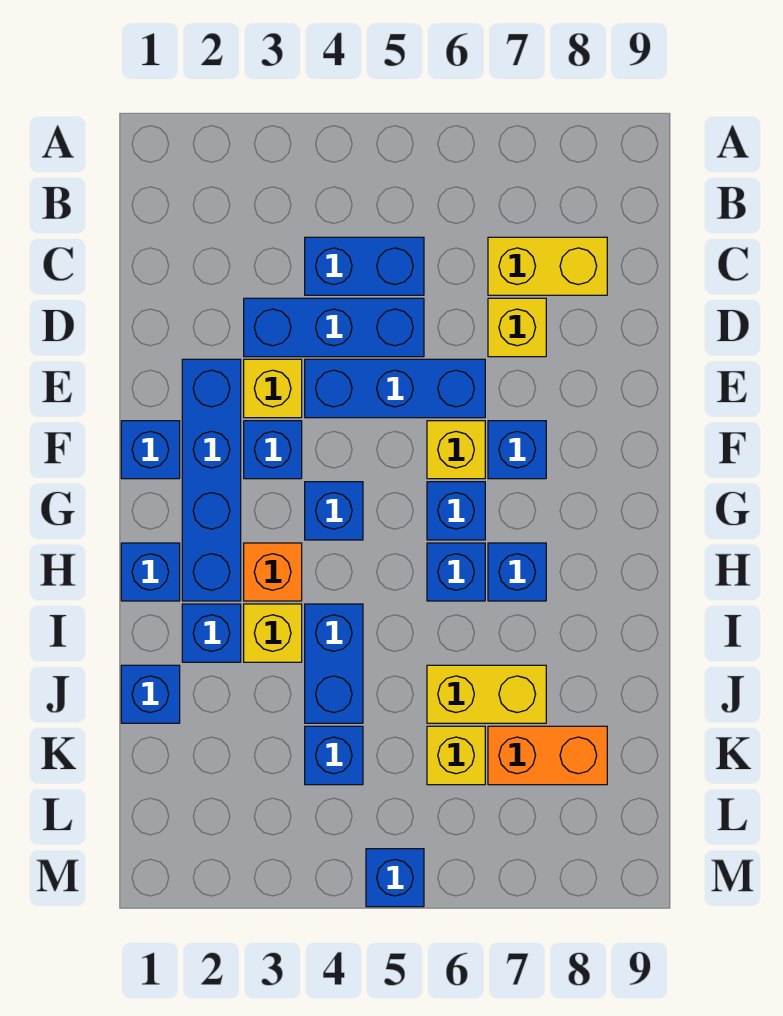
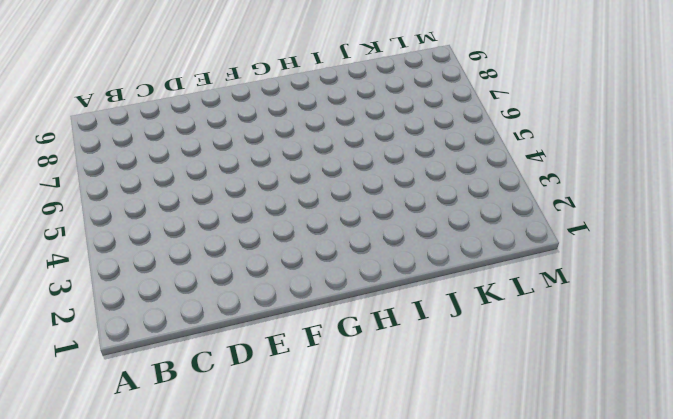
none -> blue brick C4:C5 level 1
none -> yellow brick C7:C8 level 1
none -> blue brick D3:D5 level 1

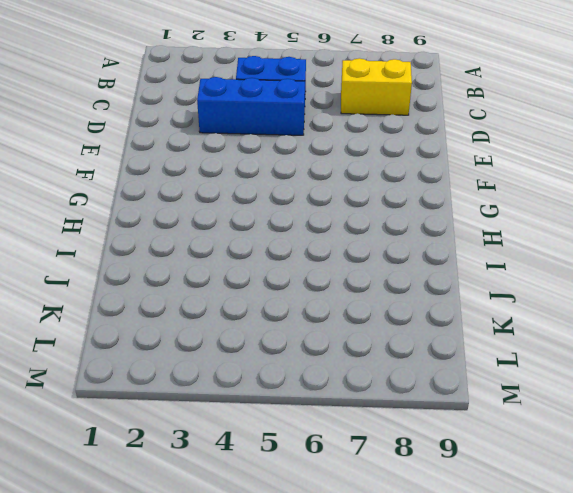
none -> yellow brick D7 level 1
none -> blue brick E2:H2 level 1
none -> yellow brick E3 level 1

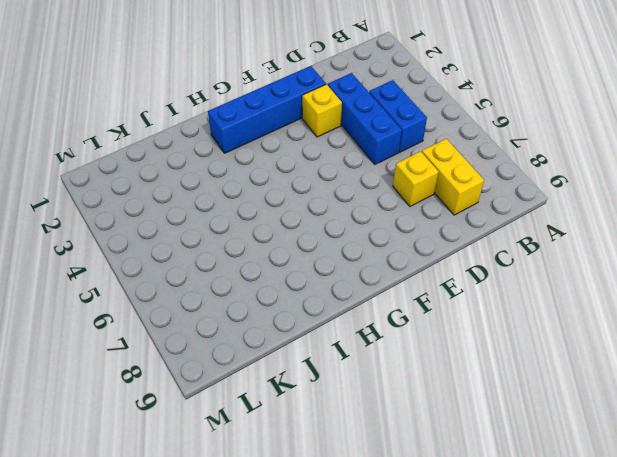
none -> blue brick E4:E6 level 1
none -> blue brick F1 level 1
none -> blue brick F3 level 1

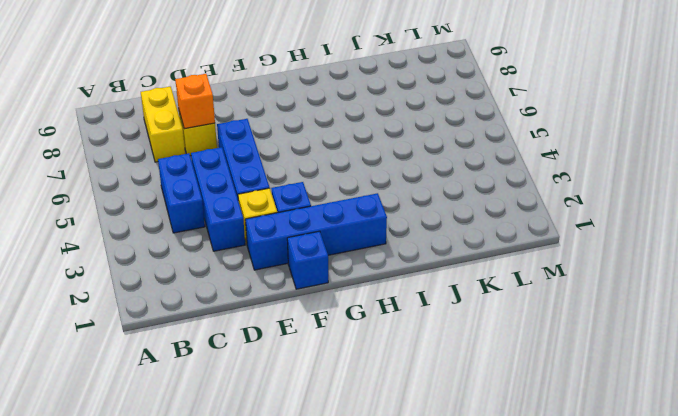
orange brick D7 level 2 -> orange brick H3 level 1
none -> yellow brick F6 level 1
none -> blue brick F7 level 1
none -> blue brick G4 level 1

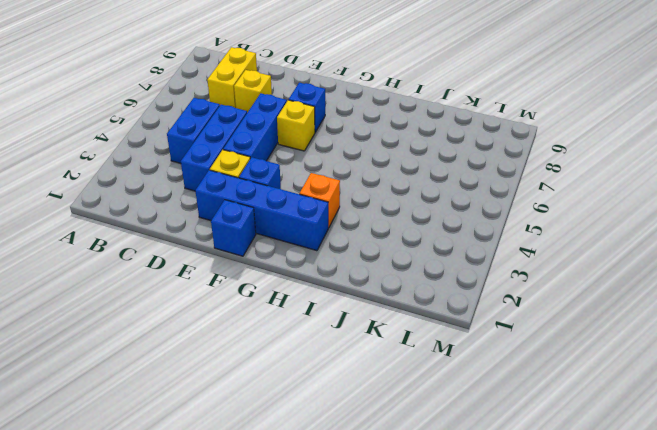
none -> blue brick G4 level 1
none -> blue brick G6 level 1
none -> blue brick H1 level 1

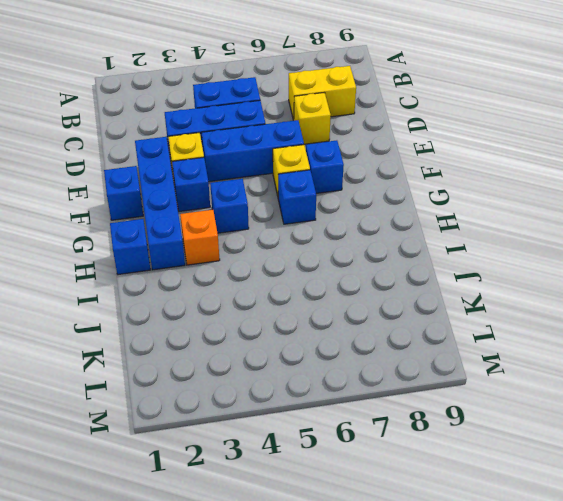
none -> blue brick H6 level 1
none -> blue brick H7 level 1
none -> blue brick I2 level 1

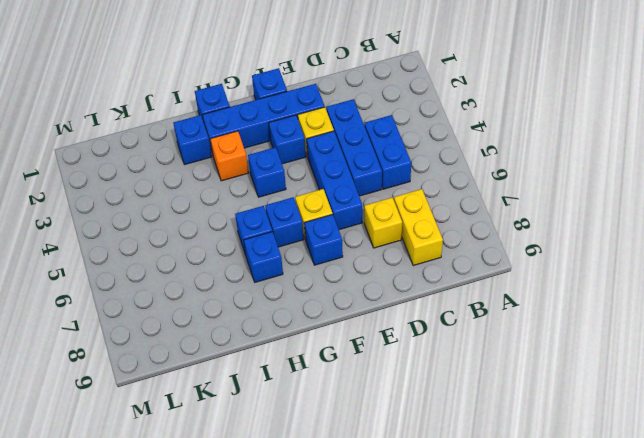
none -> yellow brick I3 level 1
none -> blue brick I4:J4 level 1
none -> blue brick J1 level 1

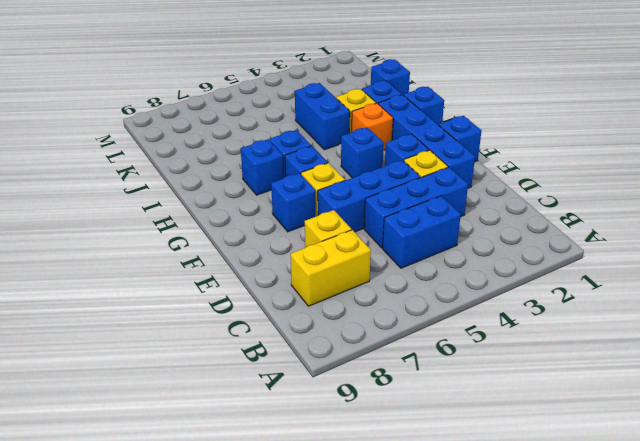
none -> yellow brick J6:J7 level 1
none -> blue brick K4 level 1
none -> yellow brick K6 level 1

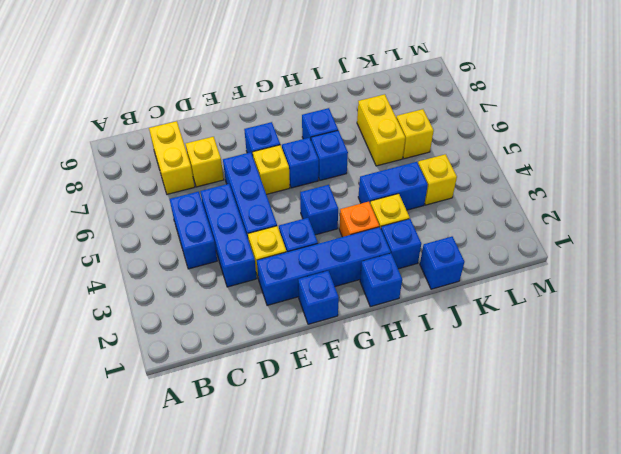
yellow brick K4 level 1 -> blue brick K4 level 1
none -> orange brick K7:K8 level 1
none -> blue brick M5 level 1

